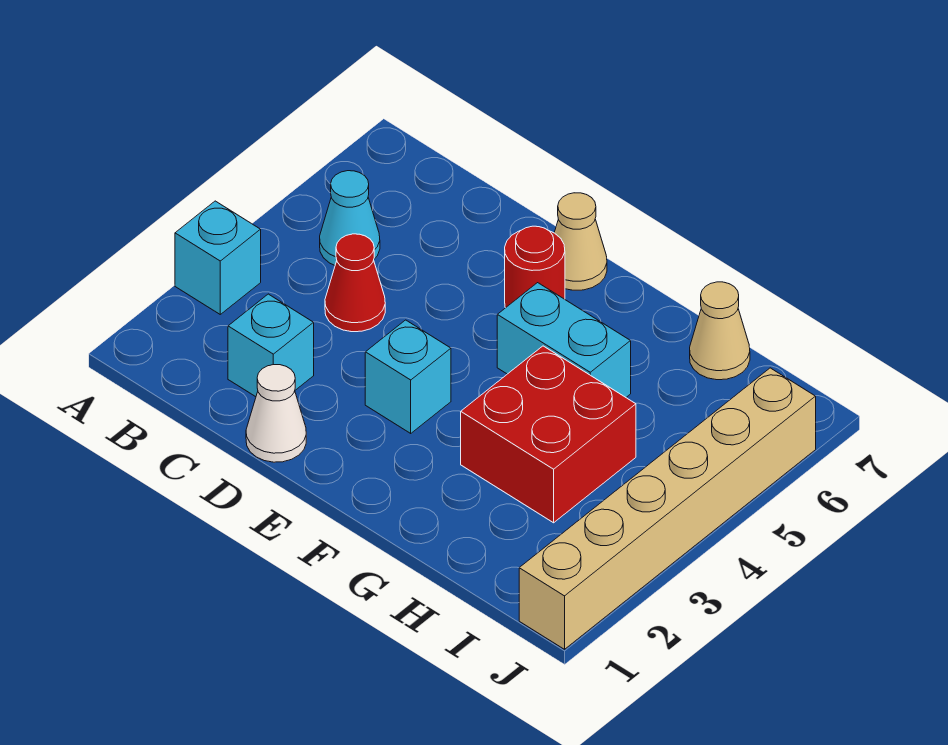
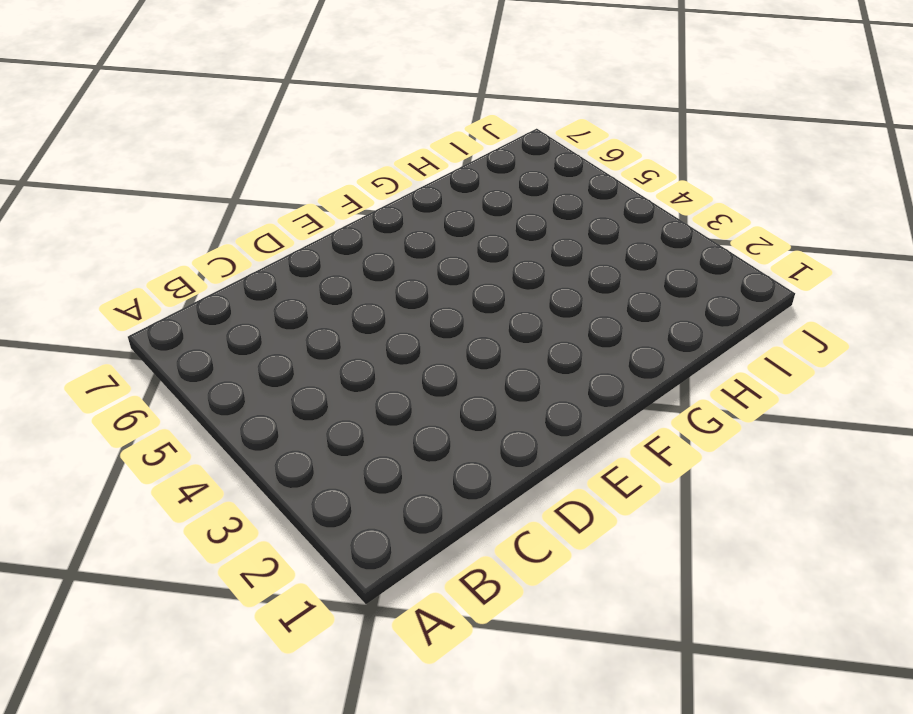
none -> cyan brick A3 level 1
none -> cyan cone B5 level 1
none -> cyan brick C2 level 1

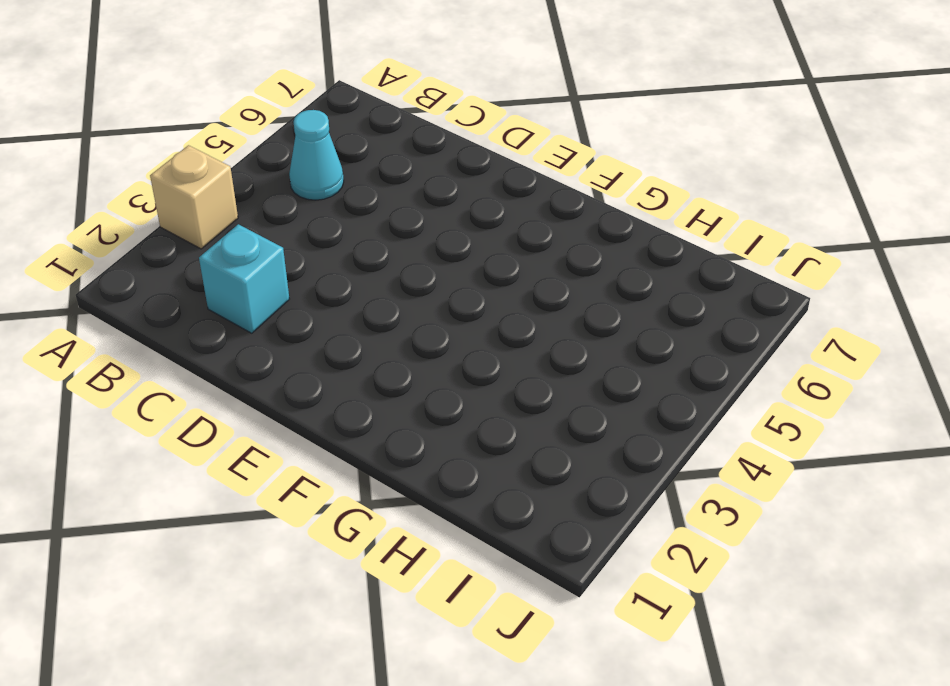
tan brick A3 level 1 -> cyan brick A3 level 1
none -> red cone C4 level 1
none -> white cone D1 level 1
none -> cyan brick E3 level 1

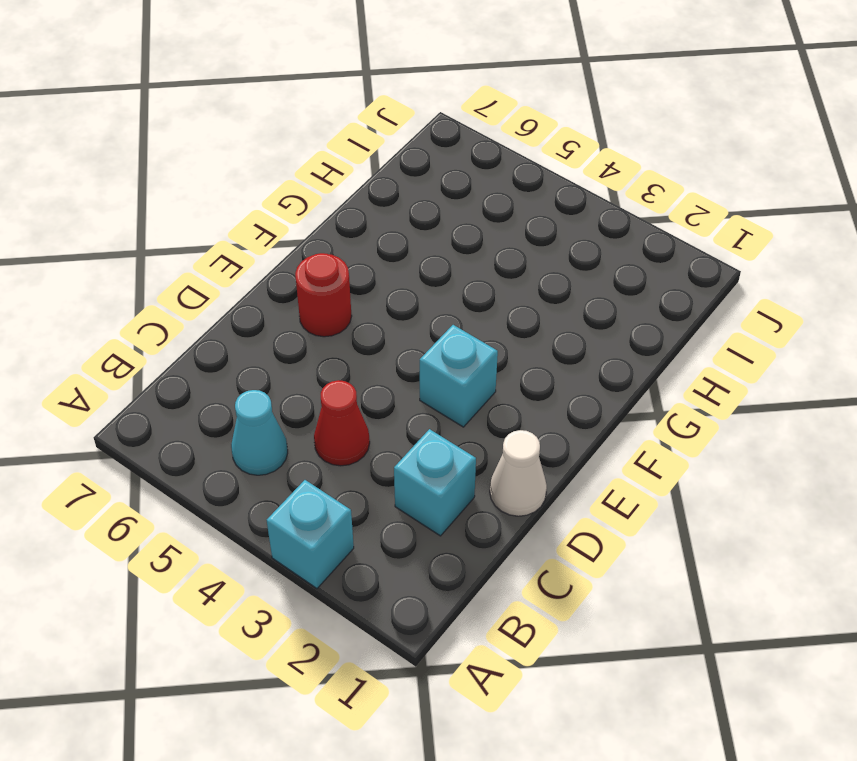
none -> tan cone E7 level 1
none -> cyan brick F5:G5 level 1
none -> red brick G3:H4 level 1

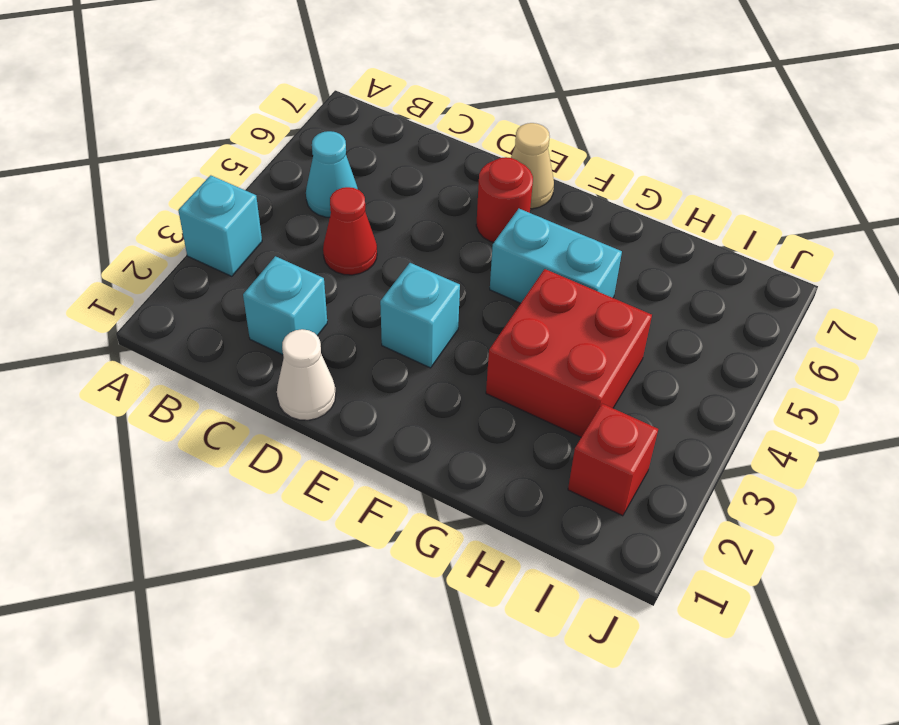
red brick I2 level 1 -> none
none -> tan cone H7 level 1
none -> tan brick J1:J6 level 1

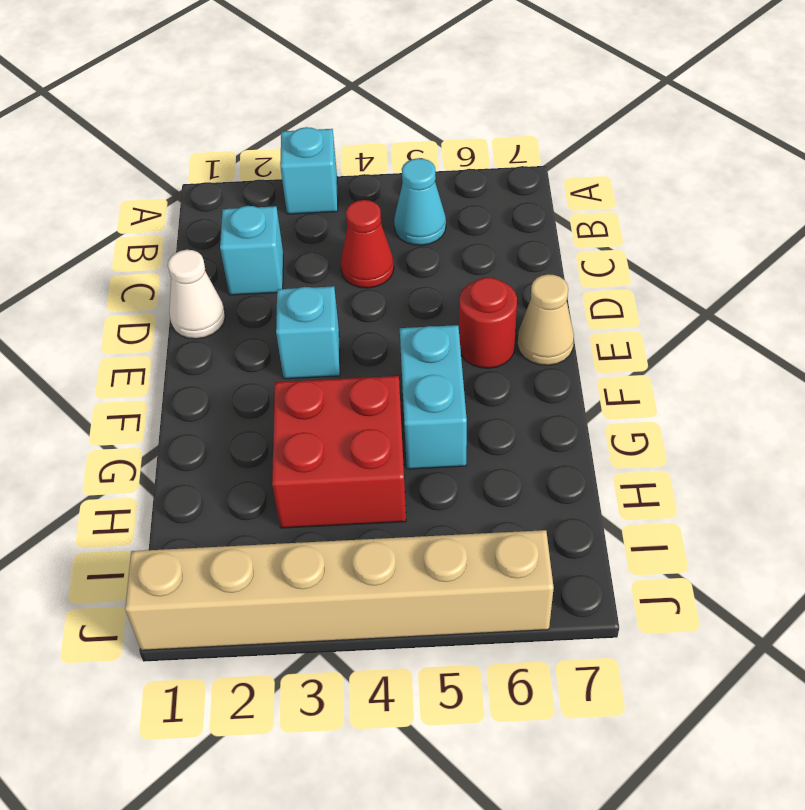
none -> tan cone H7 level 1

